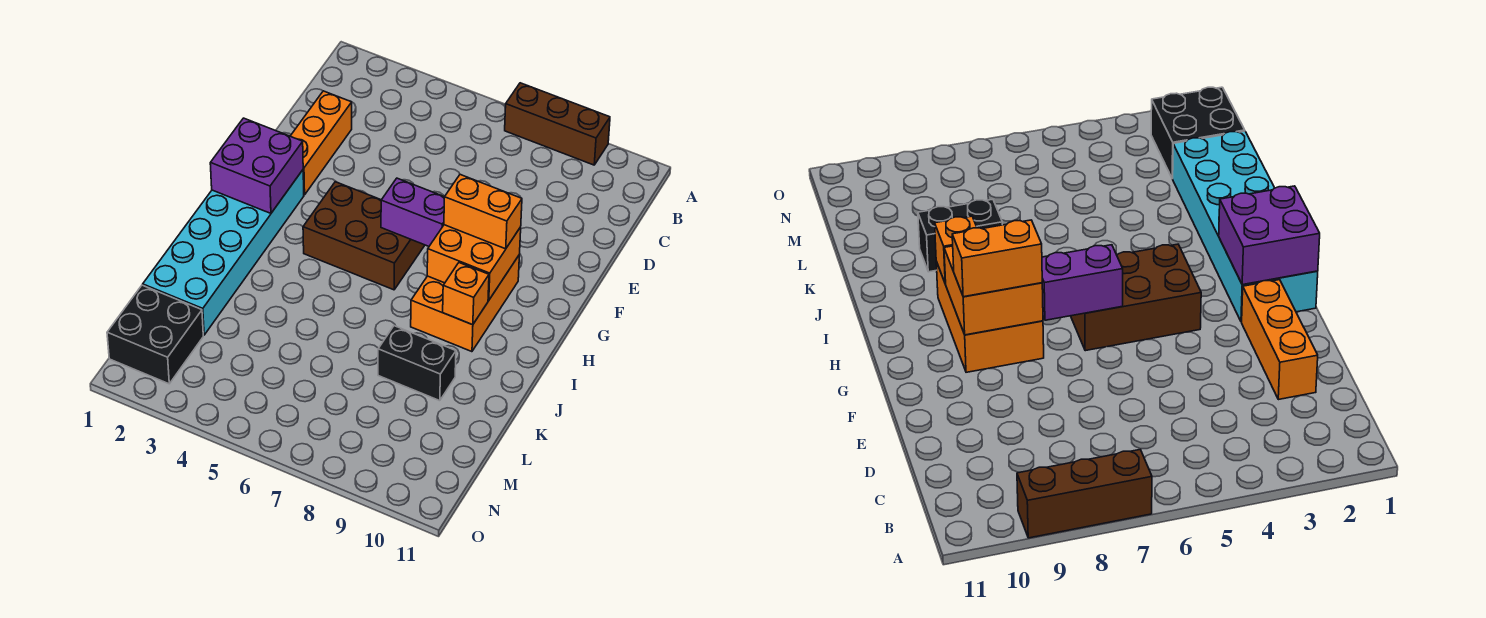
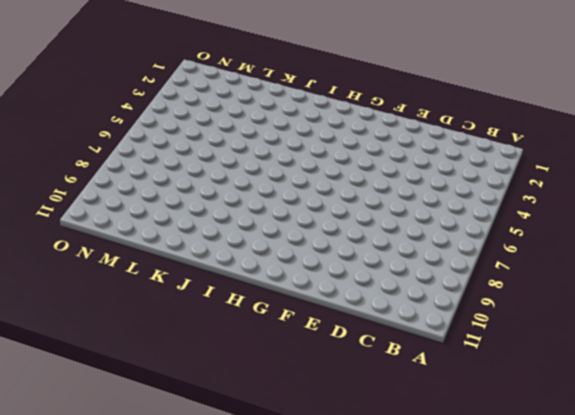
none -> brown brick A7:A9 level 1
none -> orange brick D2:F2 level 1
none -> cyan brick G1:L2 level 1

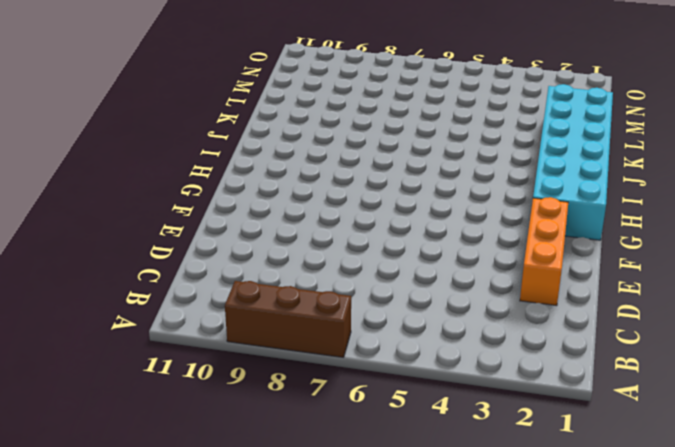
none -> brown brick G4:H6 level 1
none -> orange brick G8:I9 level 1
none -> black brick K8:K9 level 1

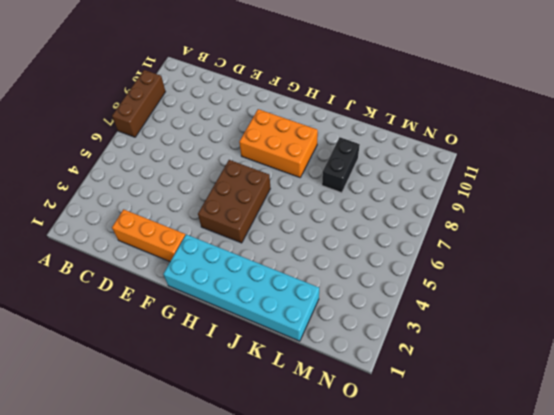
none -> black brick M1:N2 level 1
none -> purple brick G1:H2 level 2
none -> purple brick G6:G7 level 2

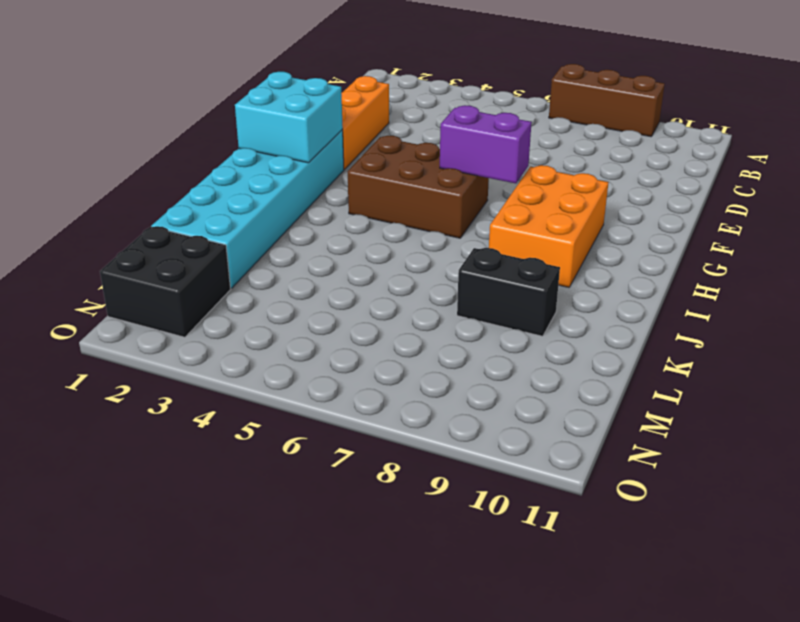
cyan brick G1:H2 level 2 -> purple brick G1:H2 level 2
none -> orange brick G8:H9 level 2
none -> orange brick I9 level 2
none -> orange brick G8:G9 level 3

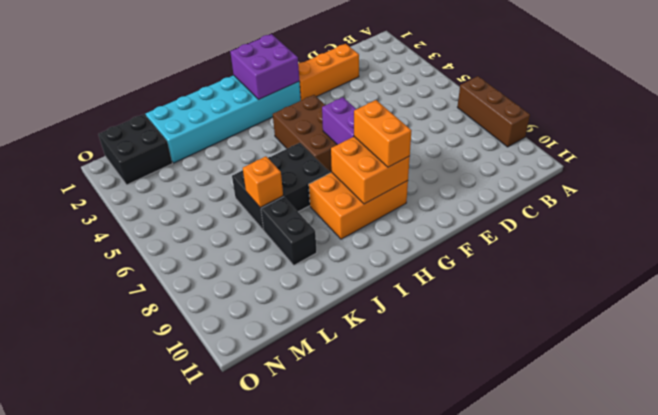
black brick I6:K7 level 1 -> none
orange brick K7 level 2 -> orange brick I9 level 2

